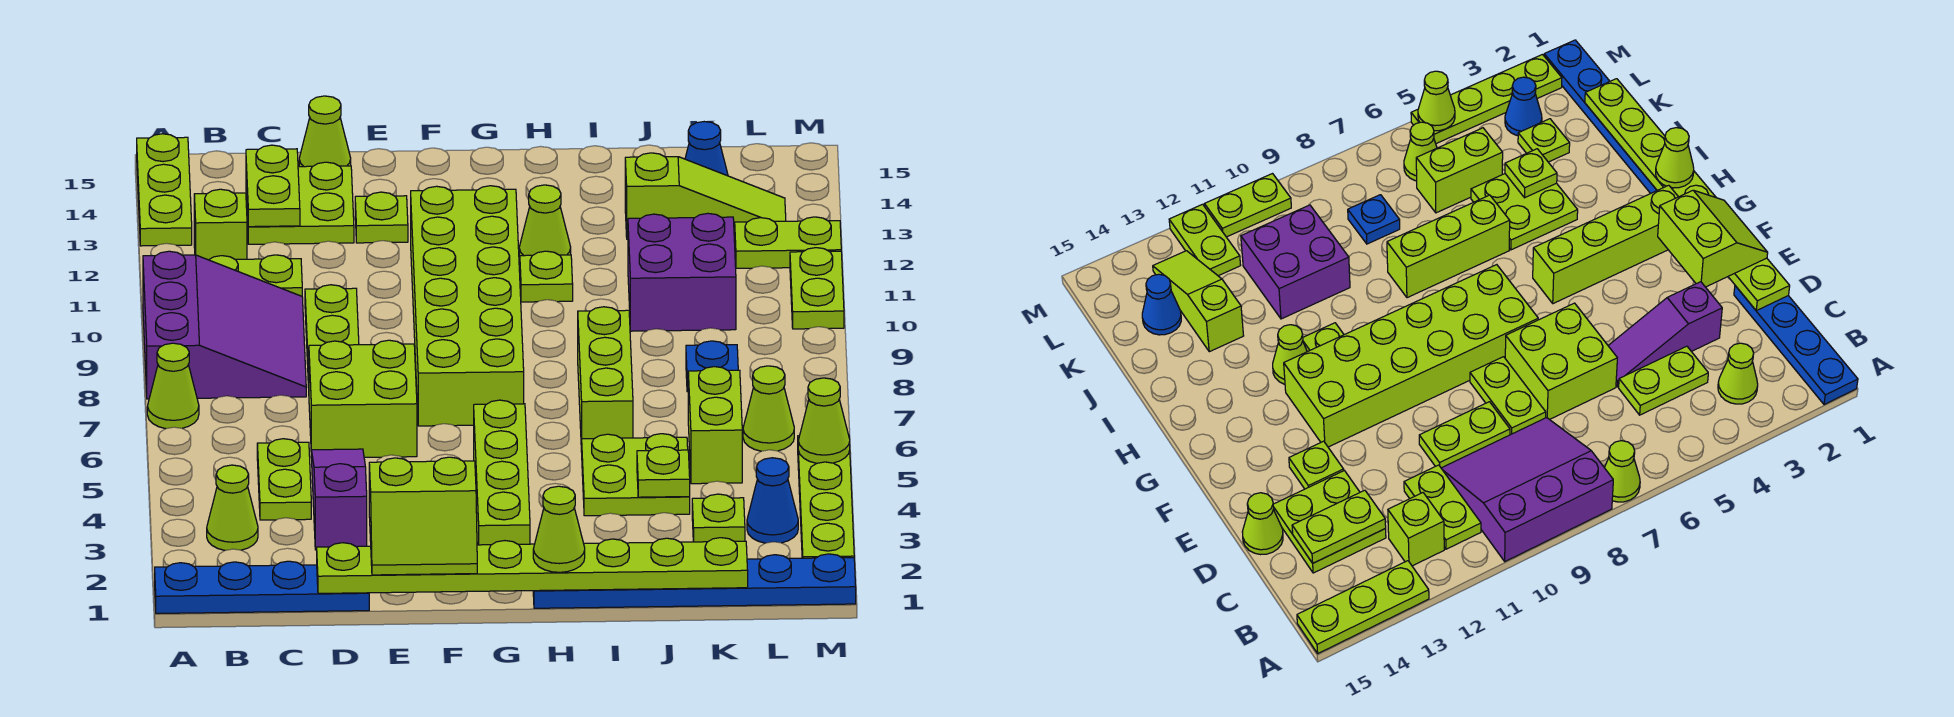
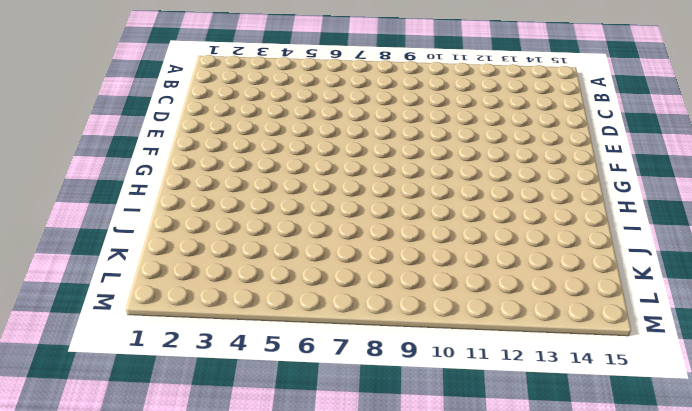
none -> blue plate A1:D1 level 1
none -> lime cone A7 level 1
none -> purple slope A8:C10 level 1 top A
none -> lime plate A13:A15 level 1

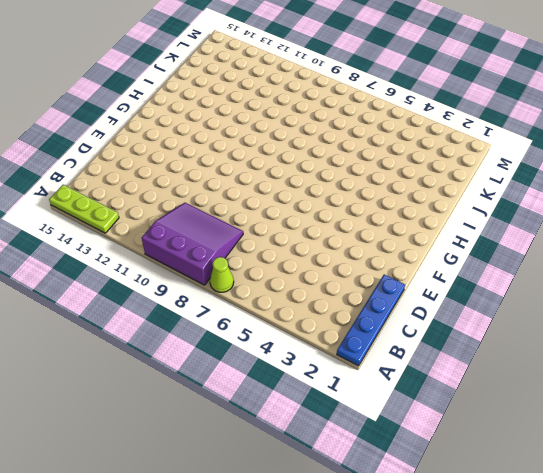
none -> lime cone B3 level 1
none -> lime plate B11:C11 level 1
none -> lime brick B12 level 1
none -> lime plate C4:C5 level 1

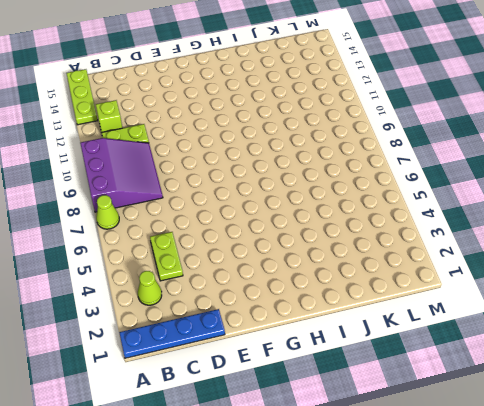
none -> lime plate C13:D14 level 1
none -> purple slope D3:D5 level 1 top 3
none -> lime brick D6:E7 level 1
none -> lime plate D8:E8 level 1

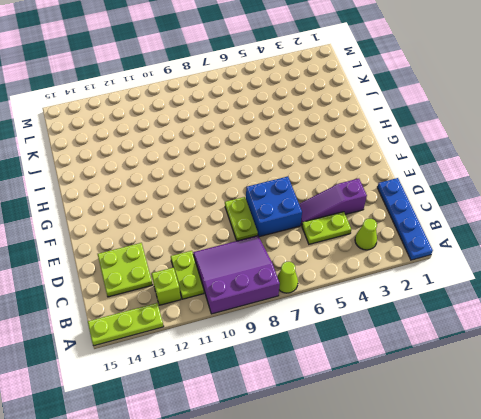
blue brick D6:E7 level 1 -> lime brick D6:E7 level 1
none -> lime plate D9:D10 level 1
none -> lime cone D15 level 1
none -> lime plate E13 level 1
none -> lime brick F7:G12 level 1

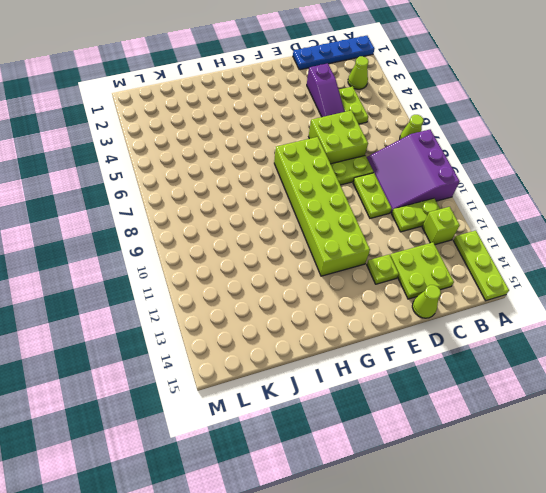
none -> lime brick G2:G5 level 1
none -> blue plate H1:M1 level 1
none -> lime plate H11 level 1
none -> lime cone H12 level 1

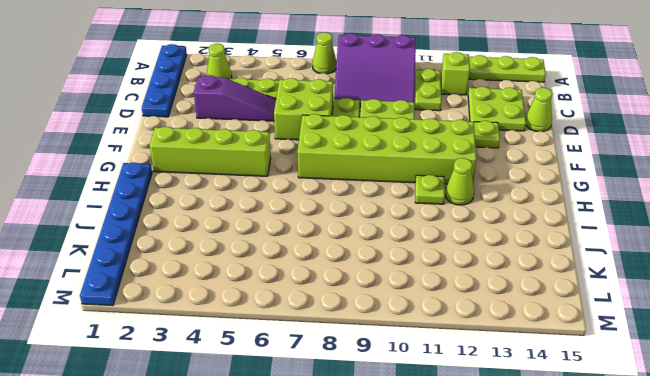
none -> lime plate I4:J5 level 1
none -> lime brick I6:I8 level 1
none -> purple brick J10:K11 level 1
none -> lime slope J13:L13 level 1 top J

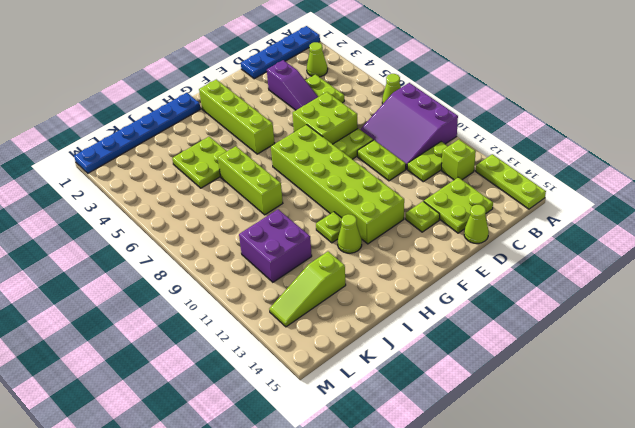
none -> lime plate K3 level 1
none -> lime brick K5:K6 level 1
none -> blue plate K8 level 1
none -> blue cone K14 level 1

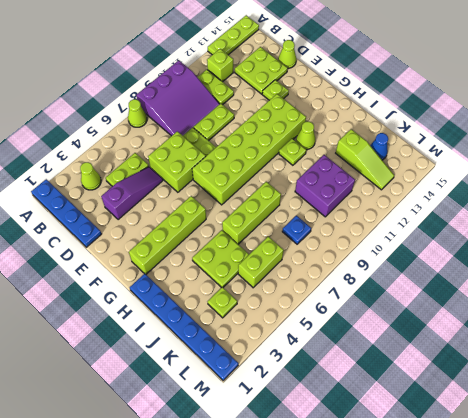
none -> blue cone L3 level 1
none -> lime cone L6 level 1
none -> lime plate L12:M12 level 1
none -> lime plate M2:M5 level 1

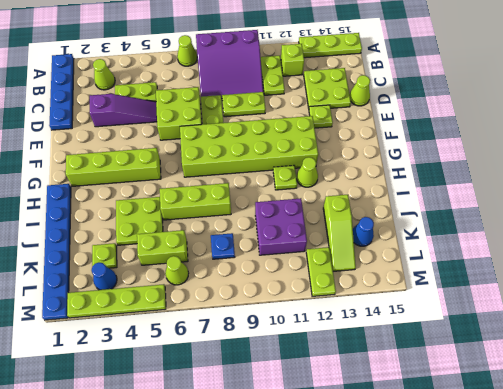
none -> lime plate M10:M11 level 1
none -> lime plate C13:C14 level 2
none -> lime plate D1:K1 level 2
none -> lime plate J4 level 2

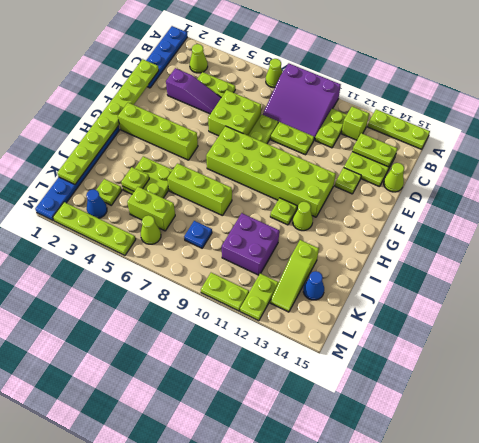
none -> lime cone M5 level 2
none -> lime slope E1:F2 level 3 top 2
none -> lime cone H1 level 3

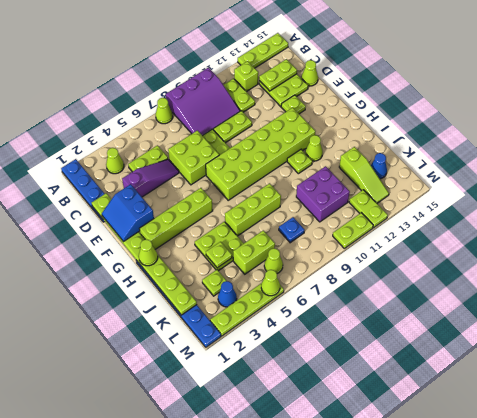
blue slope E1:F2 level 3 top 2 -> lime slope E1:F2 level 3 top 2

